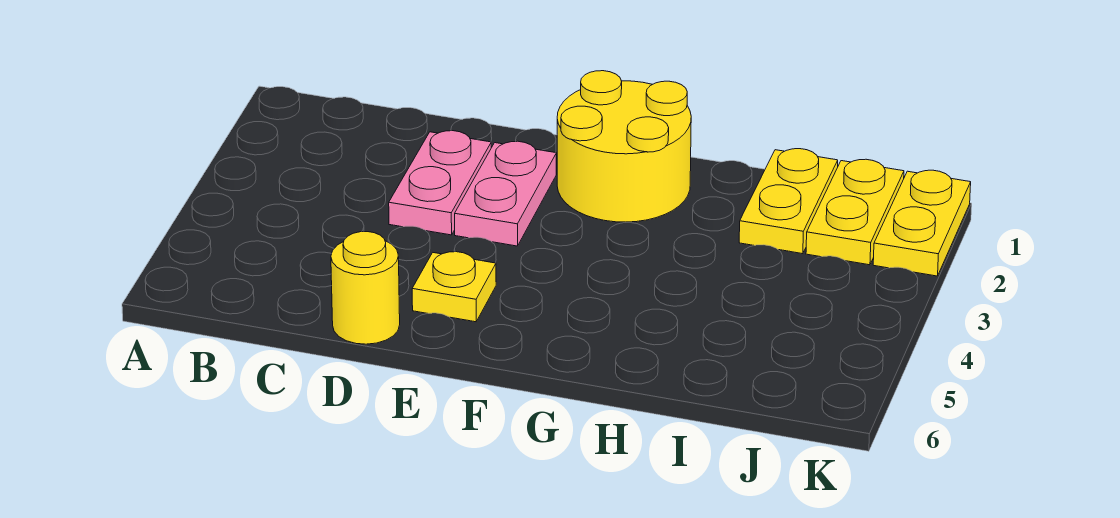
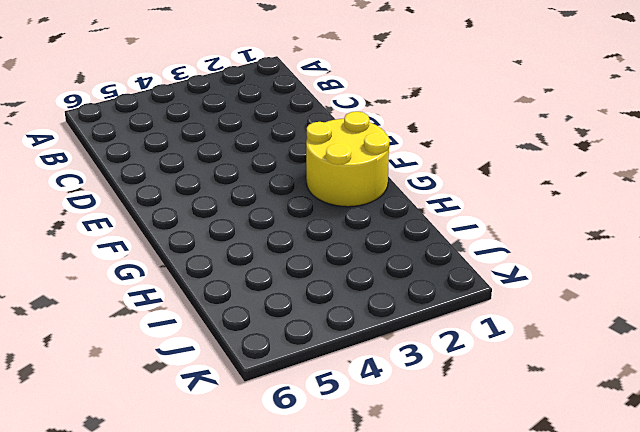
none -> pink plate D2:D3 level 1
none -> yellow round brick D6 level 1

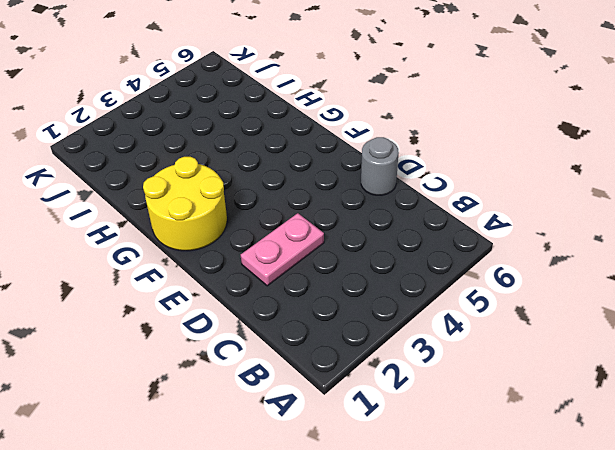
grey round brick D6 level 1 -> yellow round brick D6 level 1
none -> pink plate E2:E3 level 1
none -> yellow plate E5 level 1

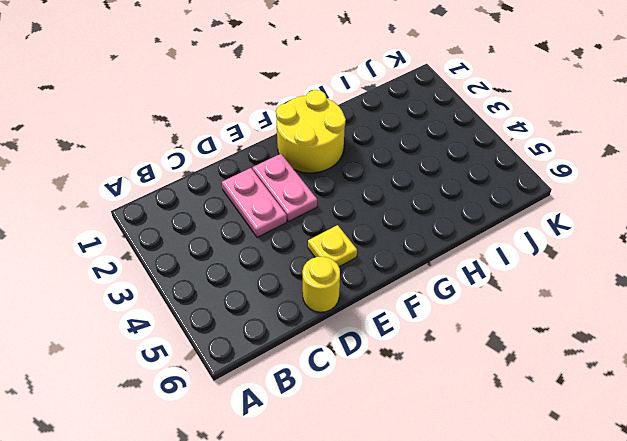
none -> yellow plate I1:I2 level 1
none -> yellow plate J1:J2 level 1

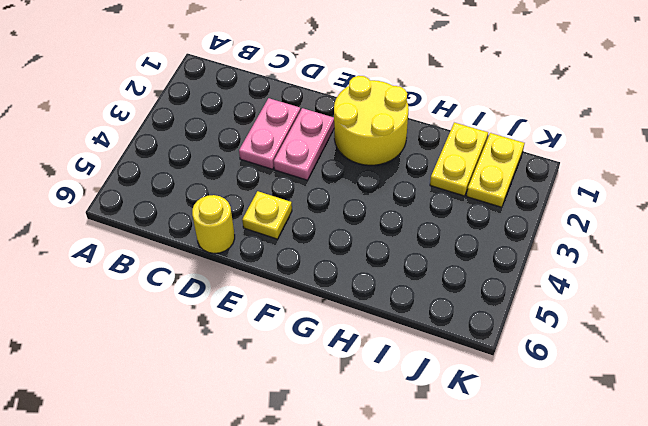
none -> yellow plate K1:K2 level 1

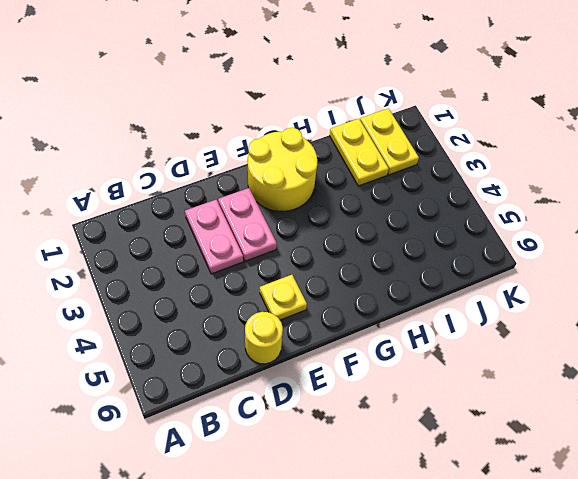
none -> yellow plate K1:K2 level 1

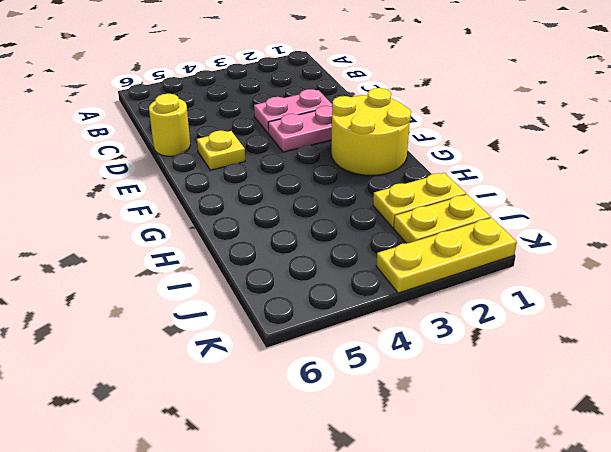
yellow plate K1:K3 level 1 -> yellow plate K1:K2 level 1

